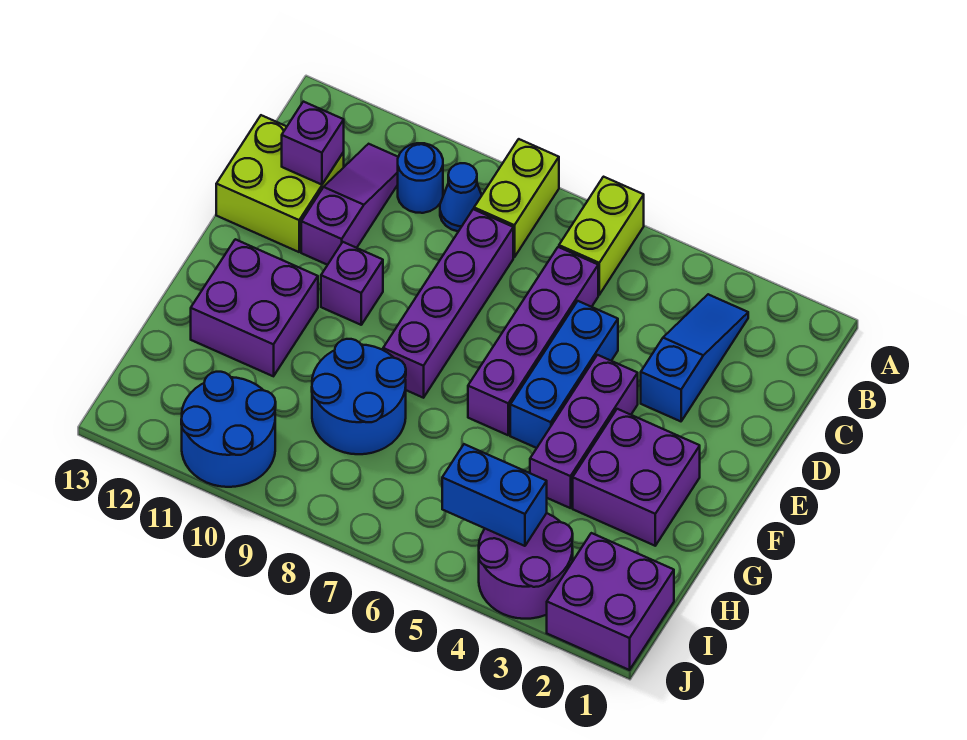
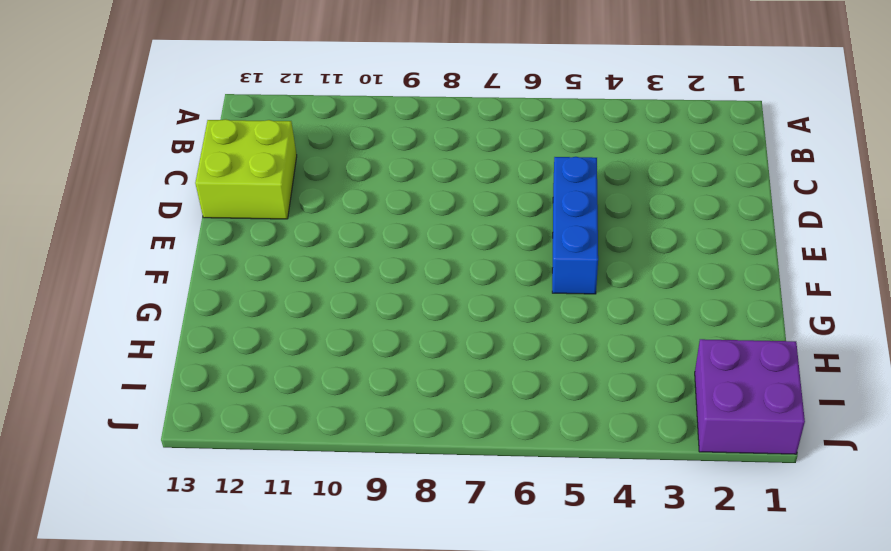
none -> lime brick A6:B6 level 1
none -> lime brick A8:B8 level 1
none -> blue slope B3:D3 level 1 top D

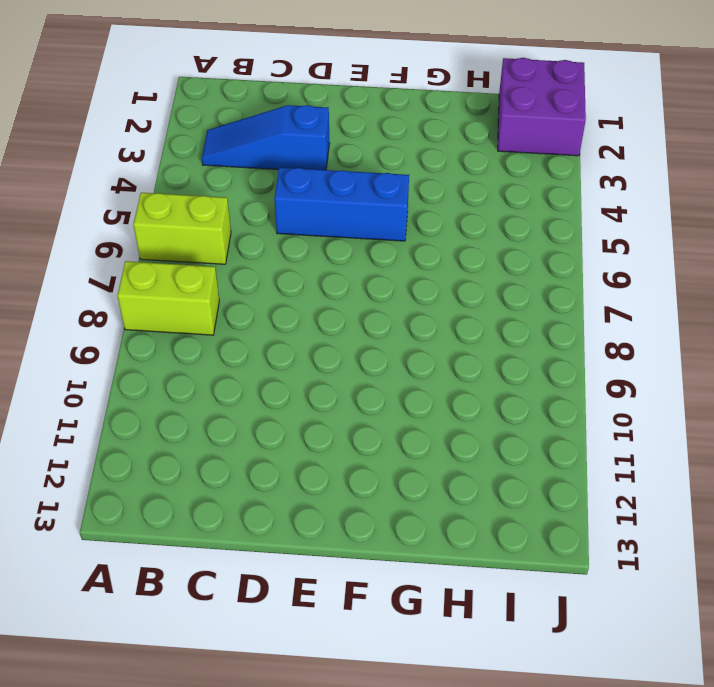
none -> blue cone B9 level 1
none -> blue round brick B10 level 1
none -> purple slope B11:D11 level 1 top D

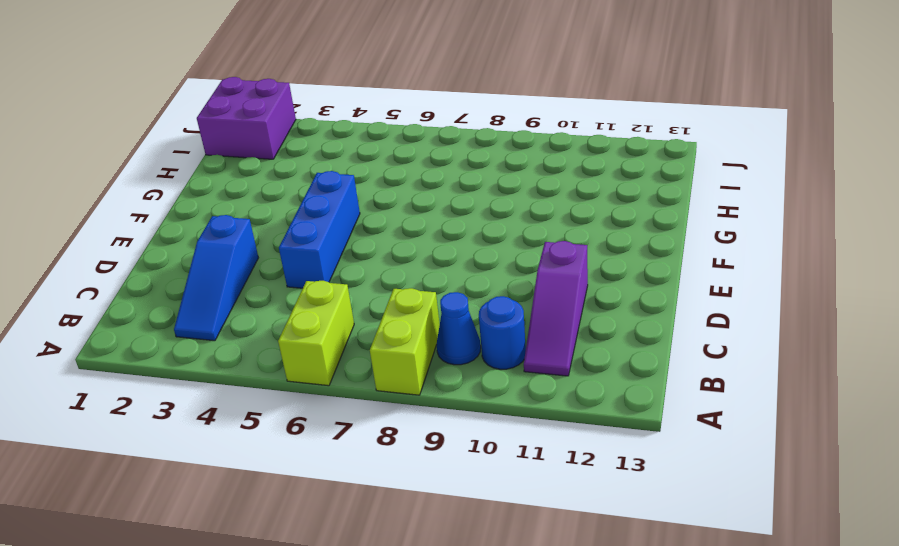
none -> purple brick C6:F6 level 1
none -> purple brick C8:F8 level 1
none -> lime brick C12:D13 level 1

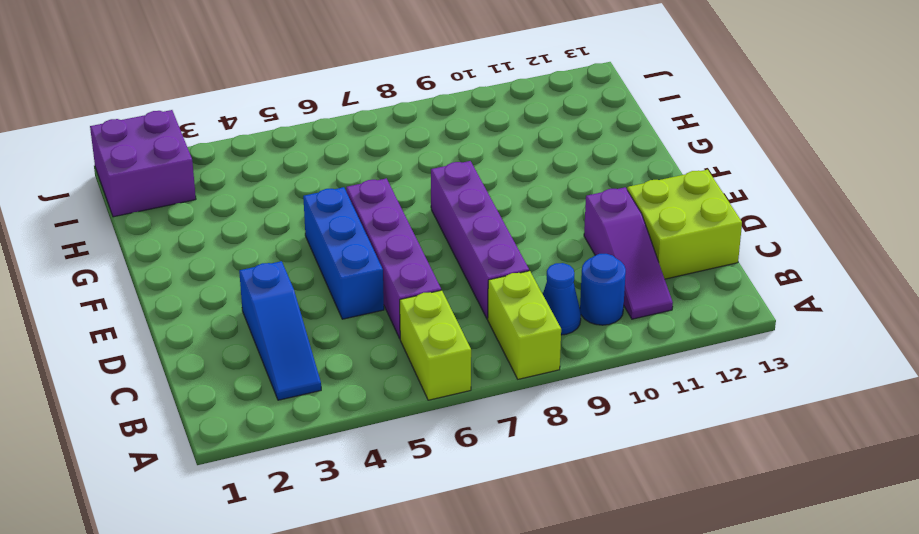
none -> purple brick E4:G4 level 1
none -> purple brick E10 level 1
none -> purple brick F2:G3 level 1

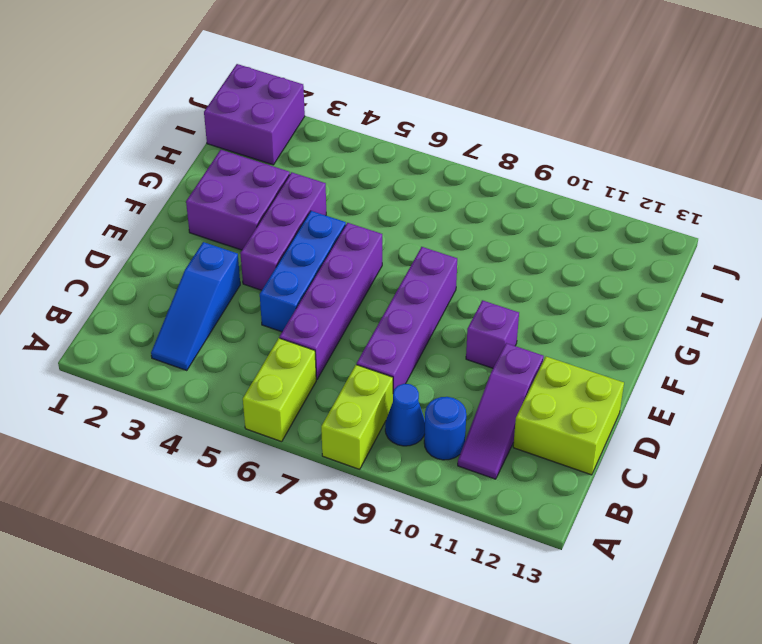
none -> purple brick F11:G12 level 1
none -> blue round brick G8:H9 level 1
none -> purple round brick I3:J4 level 1

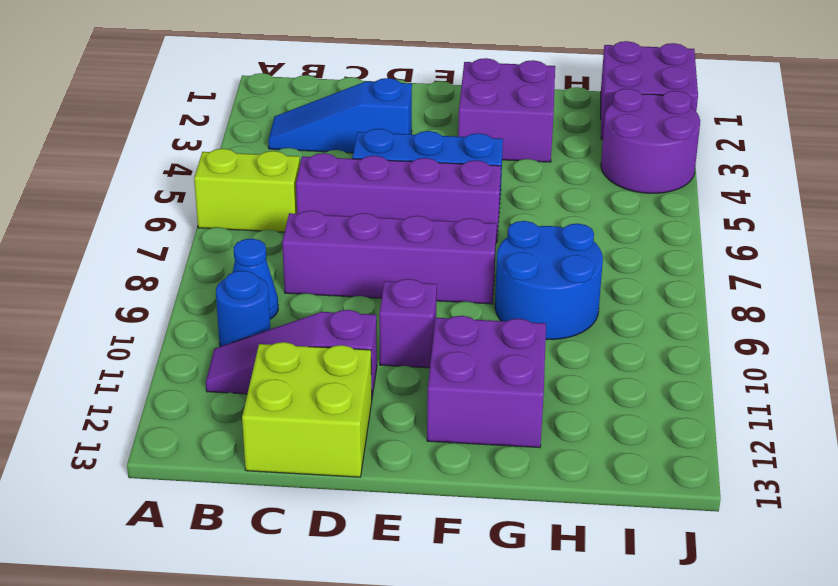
none -> lime brick A8:B8 level 1
none -> purple brick E4:G4 level 1
none -> blue round brick I10:J11 level 1

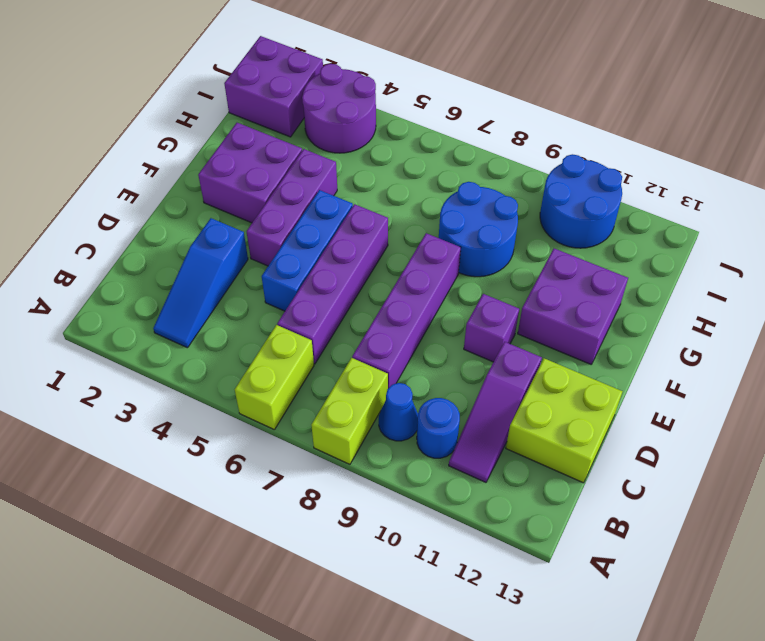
none -> purple brick C12 level 2
none -> blue brick I4:I5 level 2

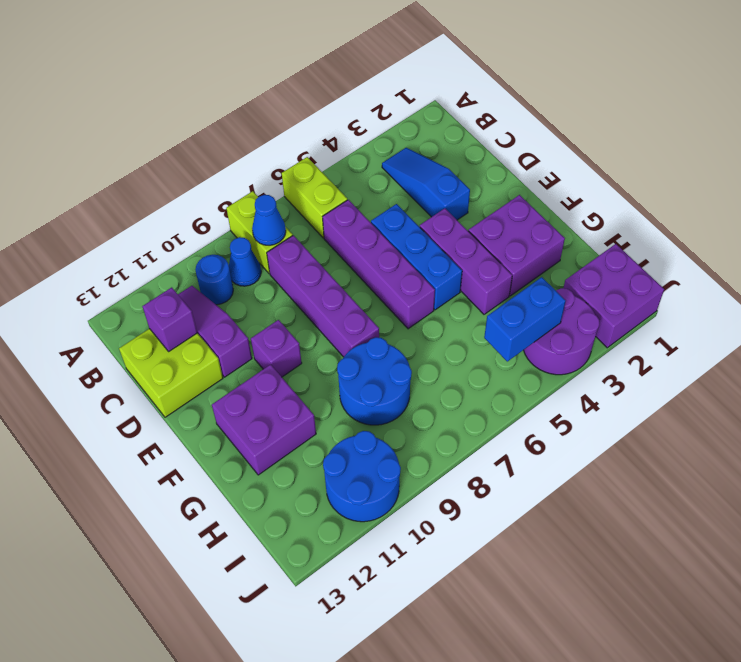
blue cone B8 level 2 -> none

